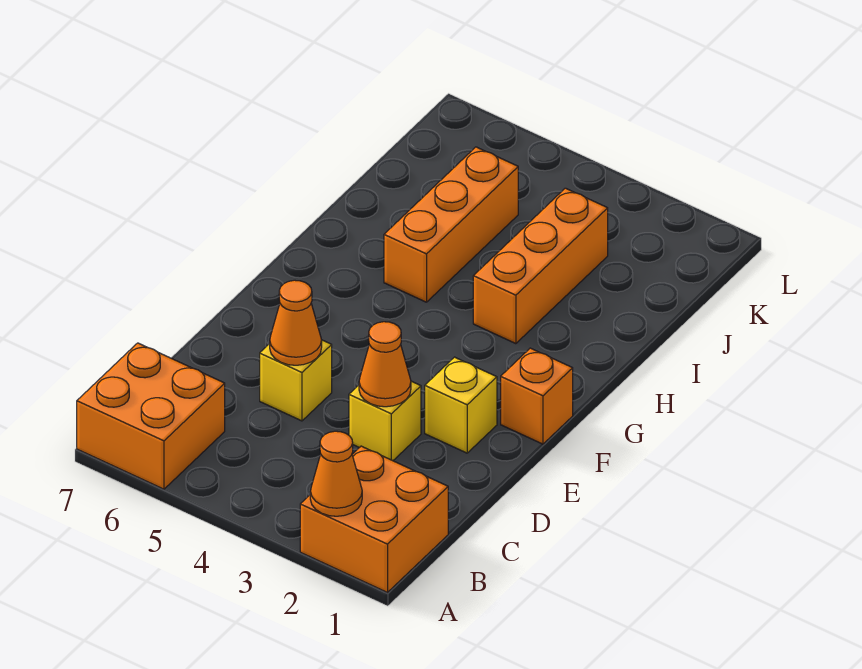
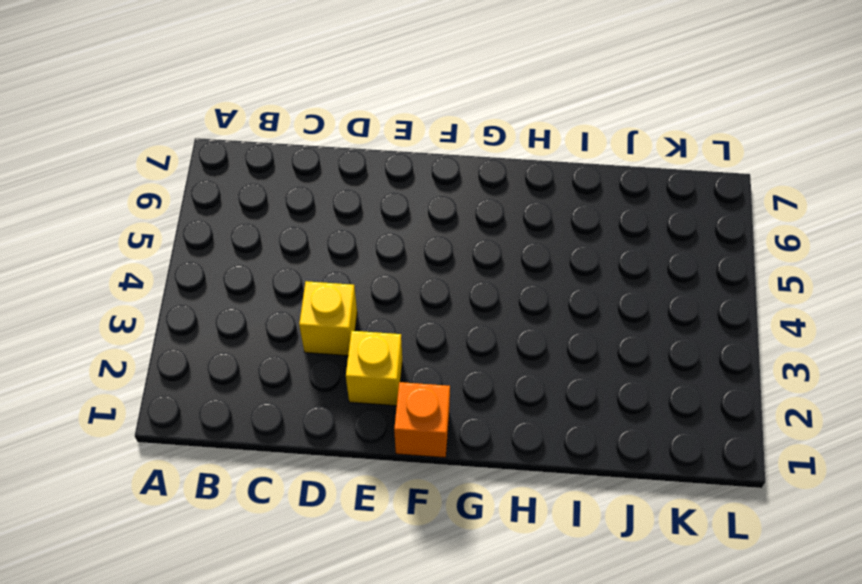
none -> orange brick A1:B2 level 1
none -> orange brick A6:B7 level 1

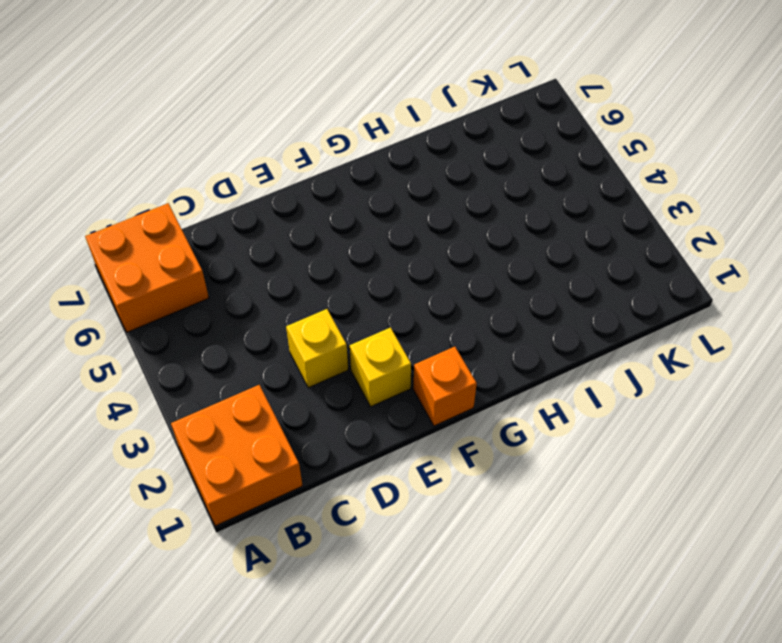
none -> yellow brick D5 level 1
none -> orange brick H3:J3 level 1

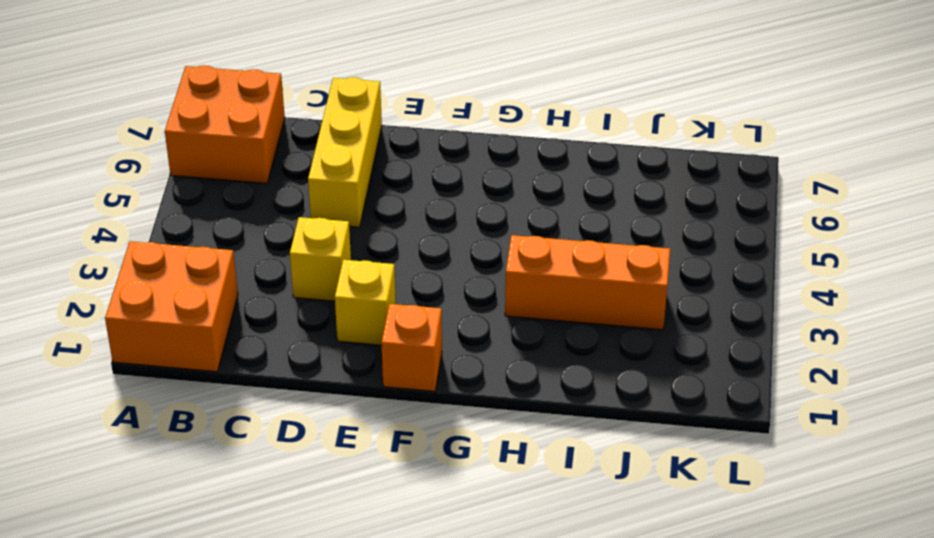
yellow brick D5:D7 level 1 -> yellow brick D5 level 1
none -> orange brick H5:J5 level 1
none -> orange cone A2 level 2

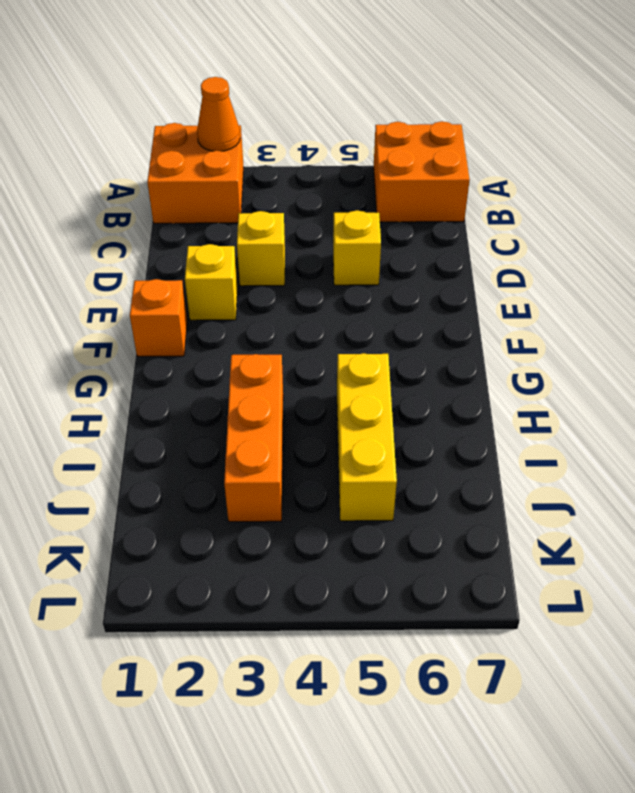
yellow brick H5:J5 level 1 -> orange brick H5:J5 level 1
none -> orange cone D3 level 2
none -> orange cone D5 level 2

